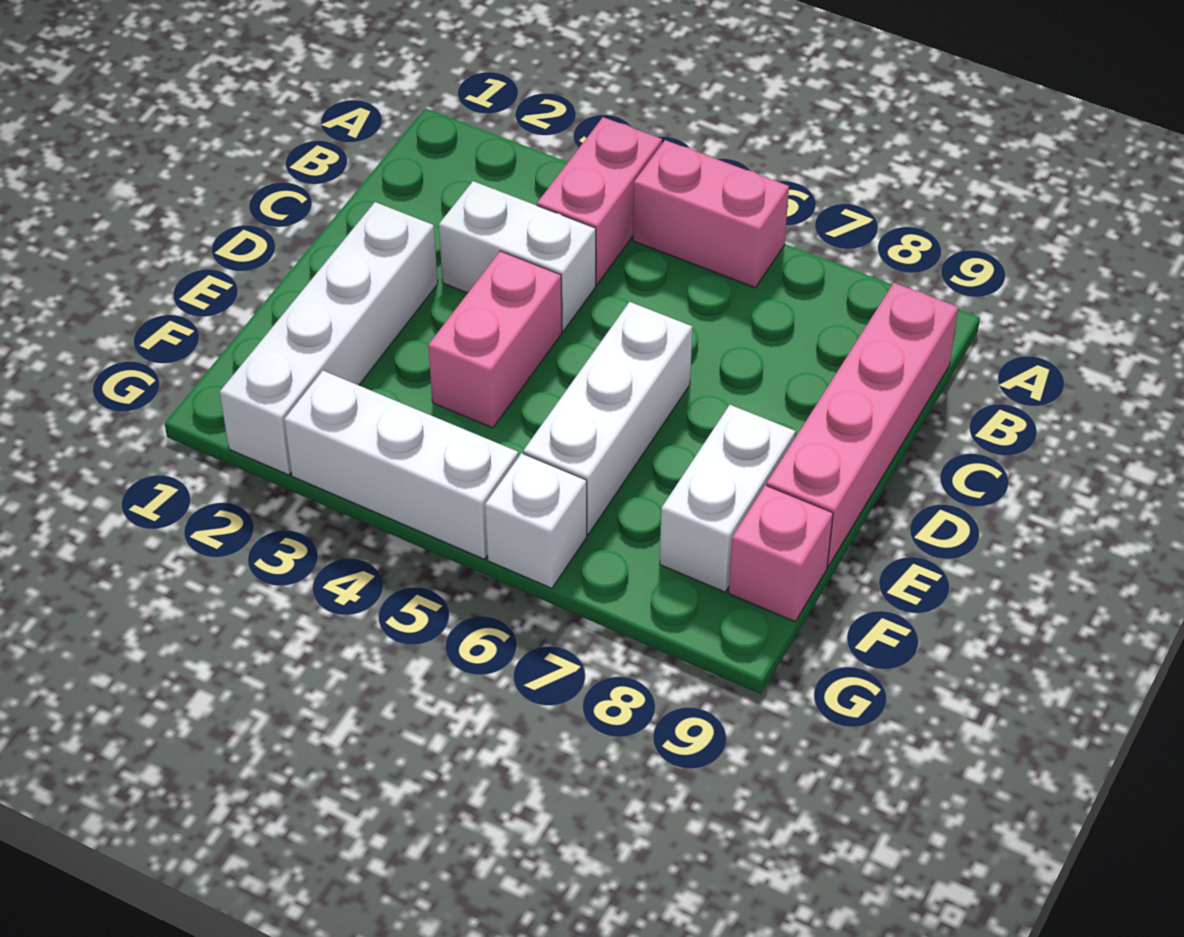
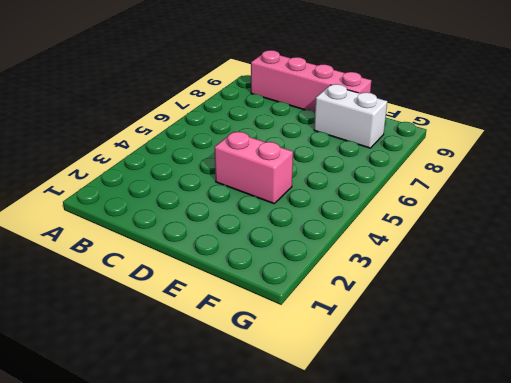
none -> pink brick A4:B4 level 1
none -> pink brick A5:A6 level 1

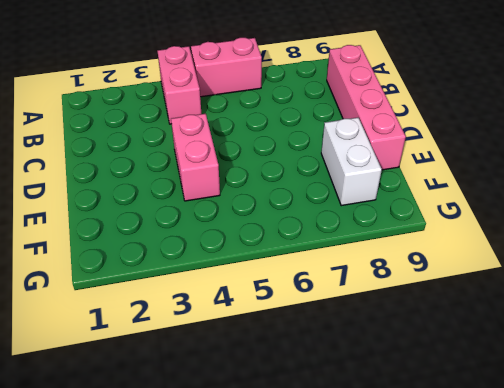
none -> white brick C3:C4 level 1
none -> white brick D2:G2 level 1

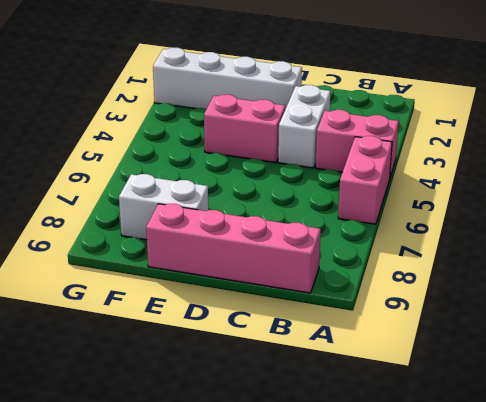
none -> white brick D6:F6 level 1
none -> pink brick F9 level 1

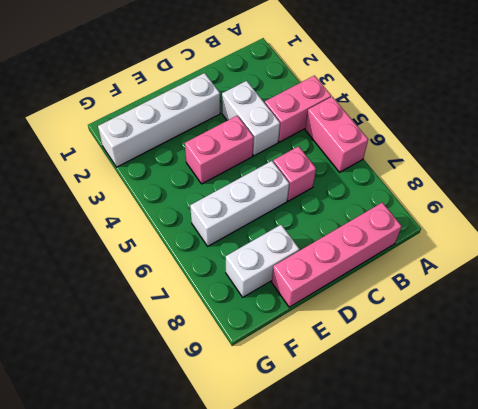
pink brick C6 level 1 -> pink brick F9 level 1
none -> white brick G3:G5 level 1
none -> white brick G6 level 1

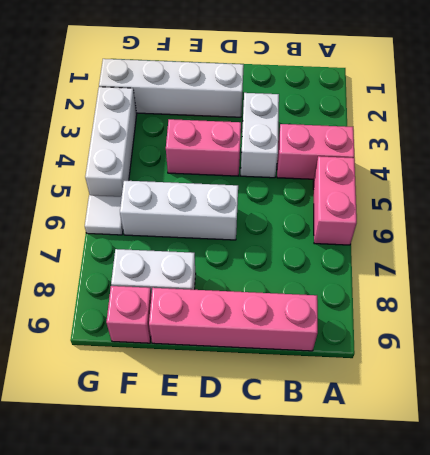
white tile G6 level 1 -> white brick G6 level 1

